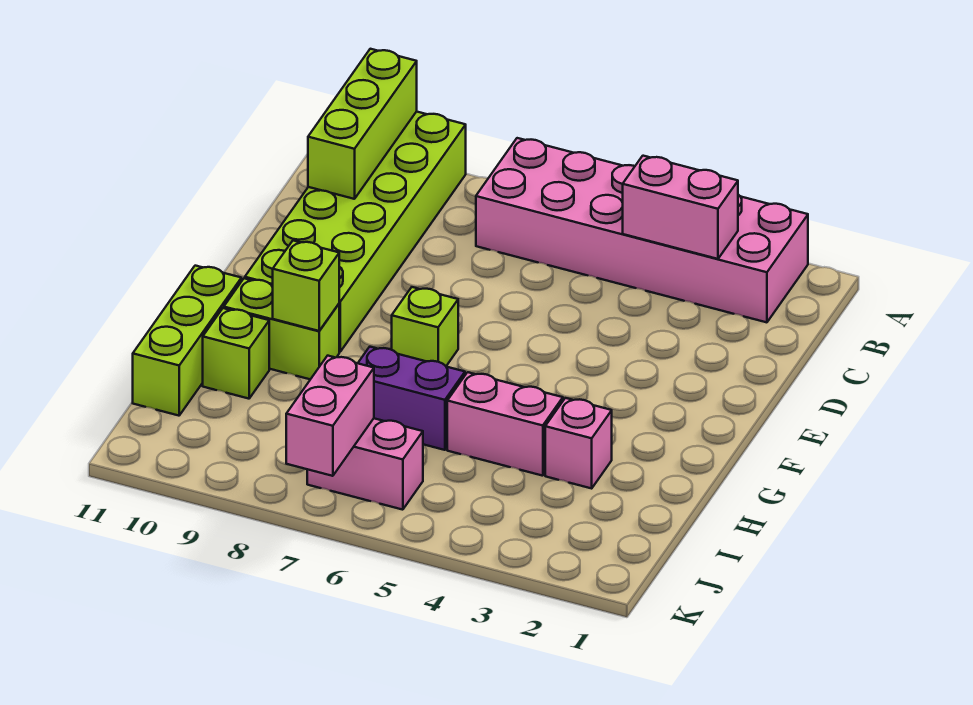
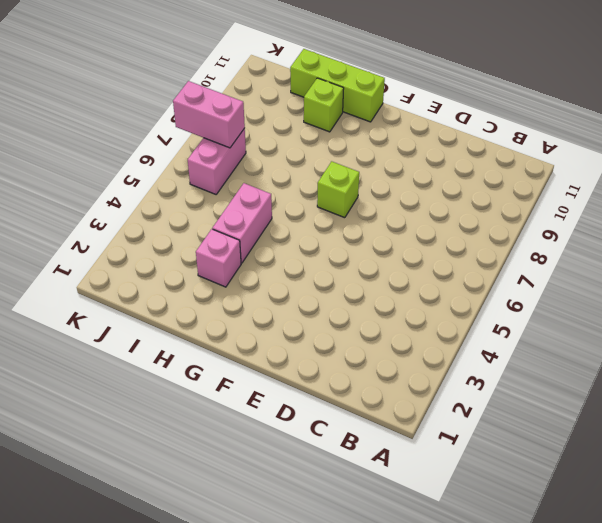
none -> pink brick A2:B7 level 1
none -> lime brick A9:F10 level 1
none -> lime brick G9:G10 level 1

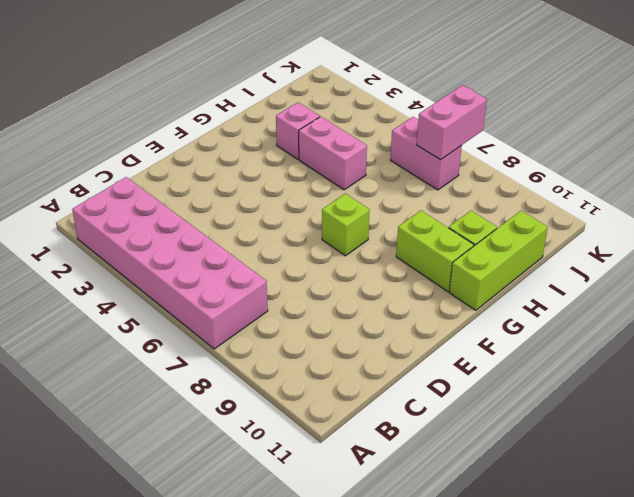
none -> lime brick A9:F10 level 1
none -> purple brick H6:H7 level 1
none -> lime brick A10:C10 level 2

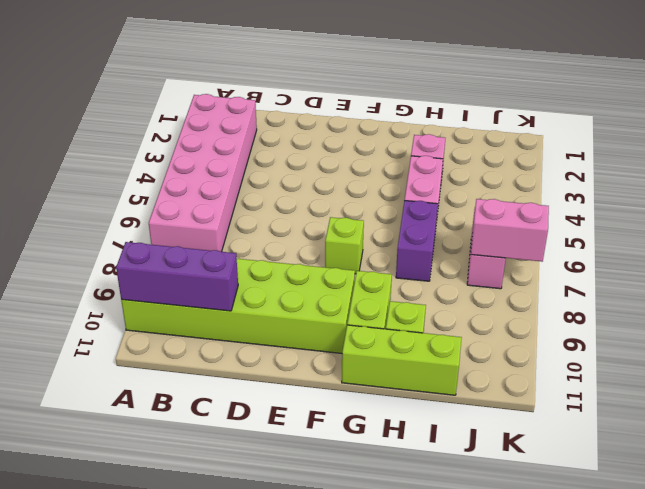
purple brick A10:C10 level 2 -> lime brick A10:C10 level 2
none -> pink brick B3:B4 level 2
none -> lime brick G9 level 2

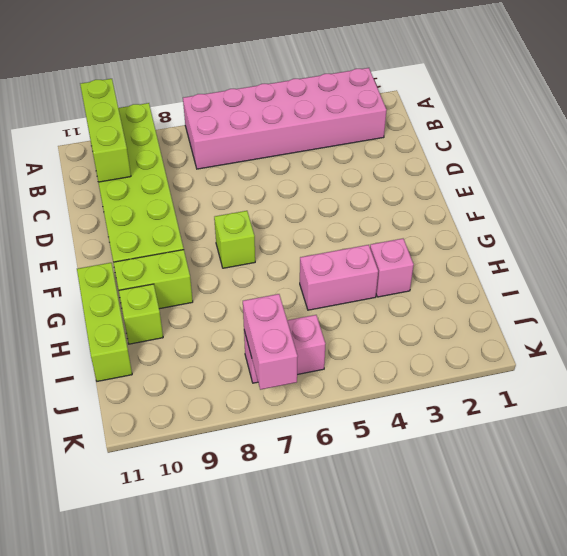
none -> purple brick H6:H7 level 1
none -> pink brick B3:B4 level 2
none -> lime brick G9 level 2

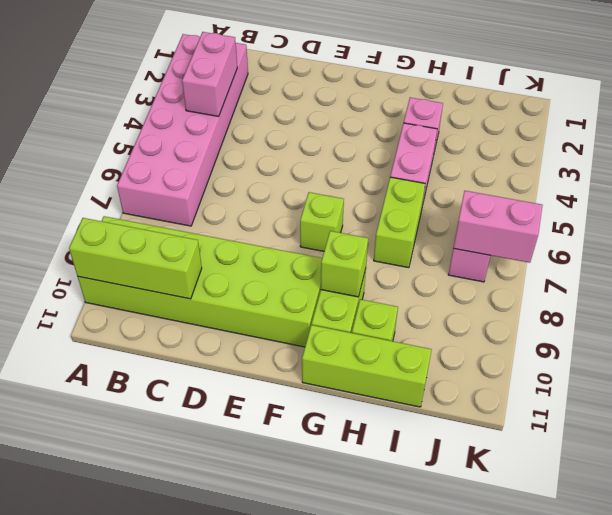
lime brick H6:H7 level 1 -> purple brick H6:H7 level 1

